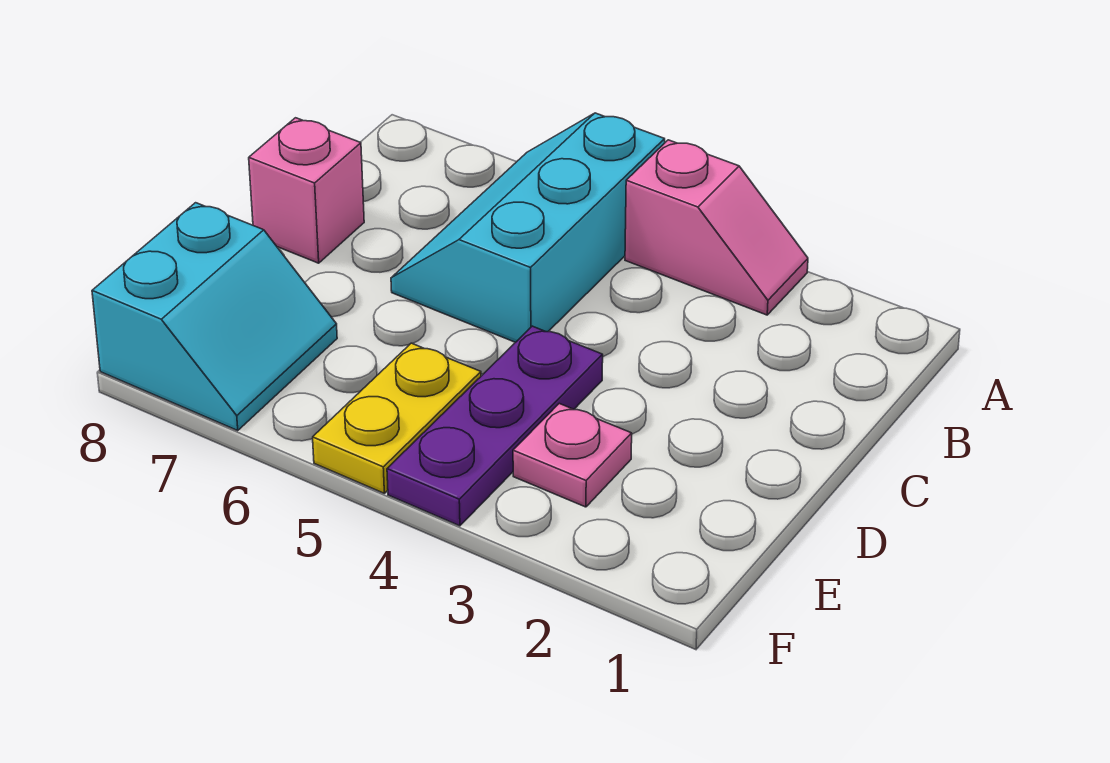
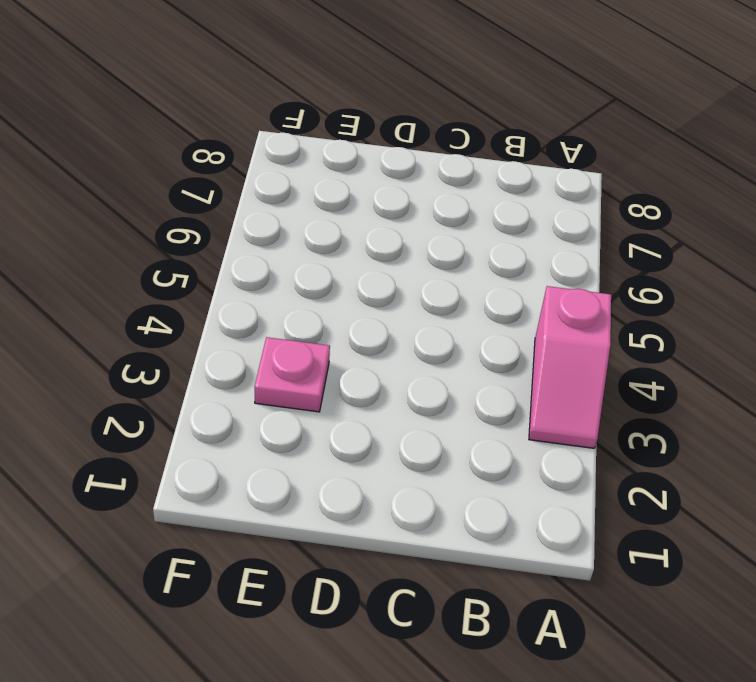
none -> cyan slope A5:C6 level 1 top 5
none -> pink brick C8 level 1

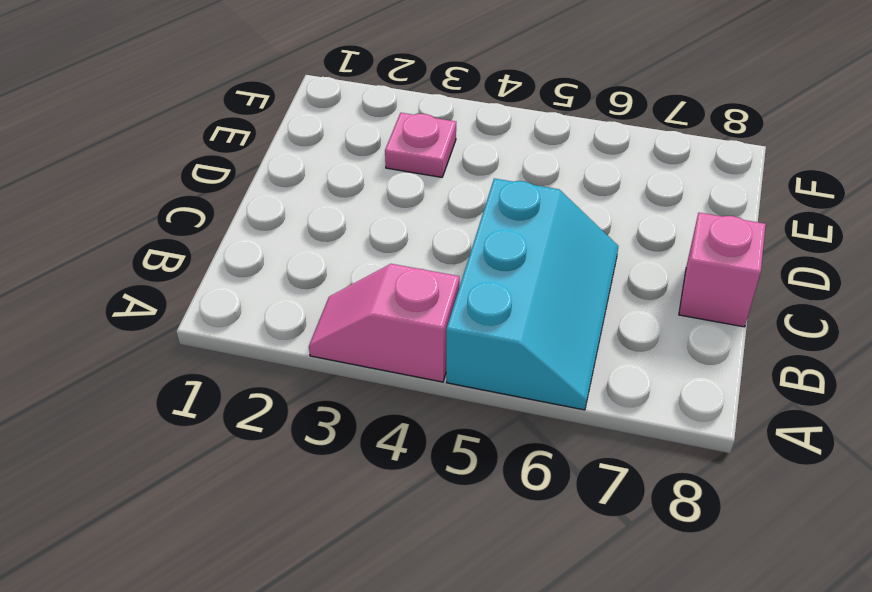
none -> purple plate D4:F4 level 1
none -> yellow plate E5:F5 level 1

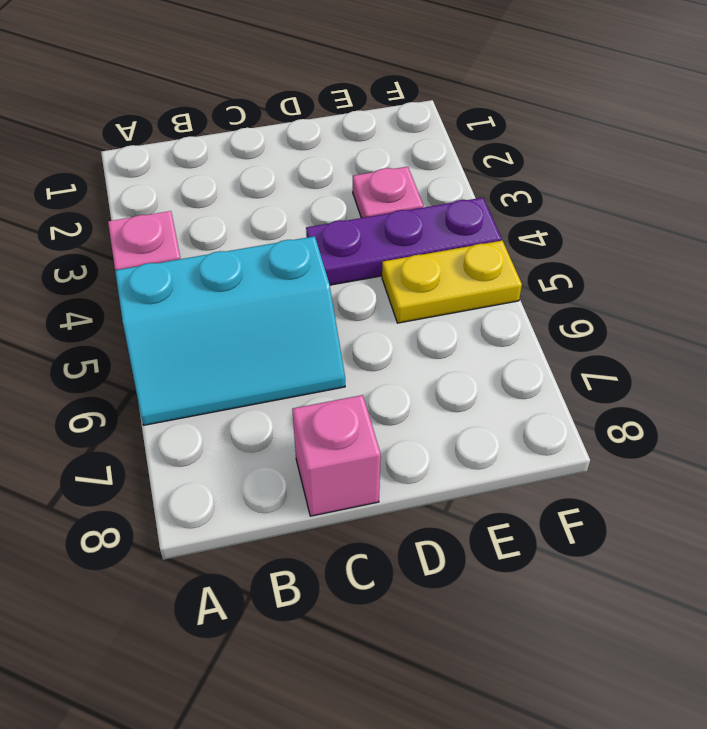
none -> cyan slope E7:F8 level 1 top 8

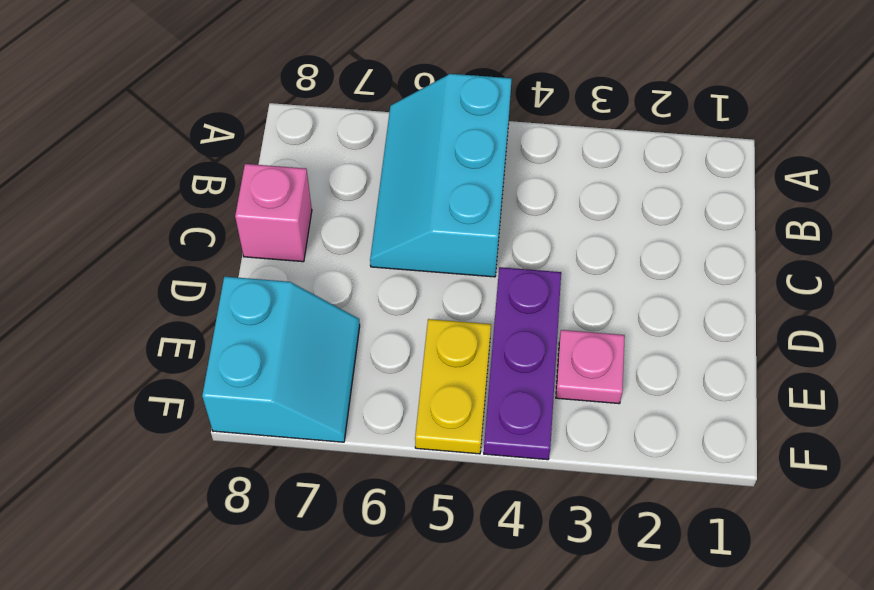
none -> pink slope A3:A4 level 1 top 4

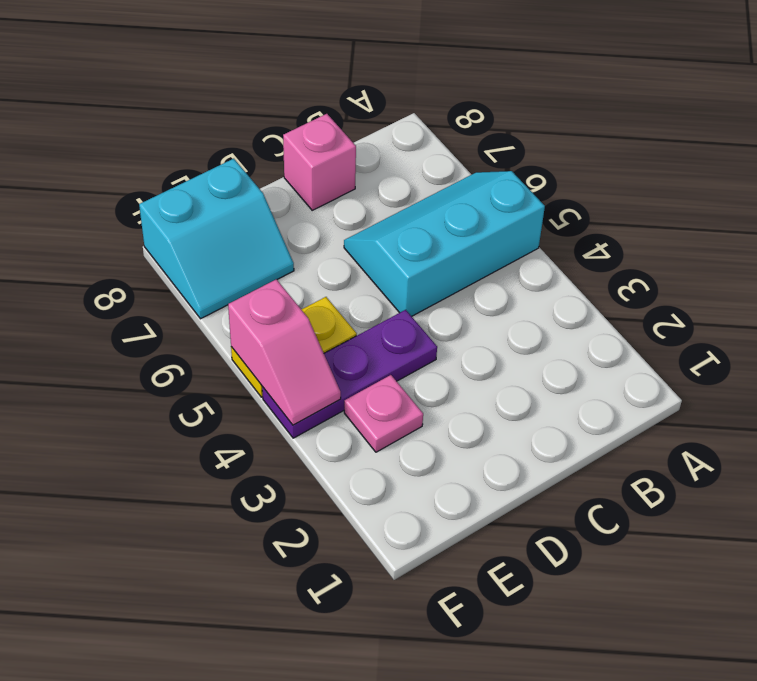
pink slope F4:F5 level 2 top 5 -> pink slope A3:A4 level 1 top 4

